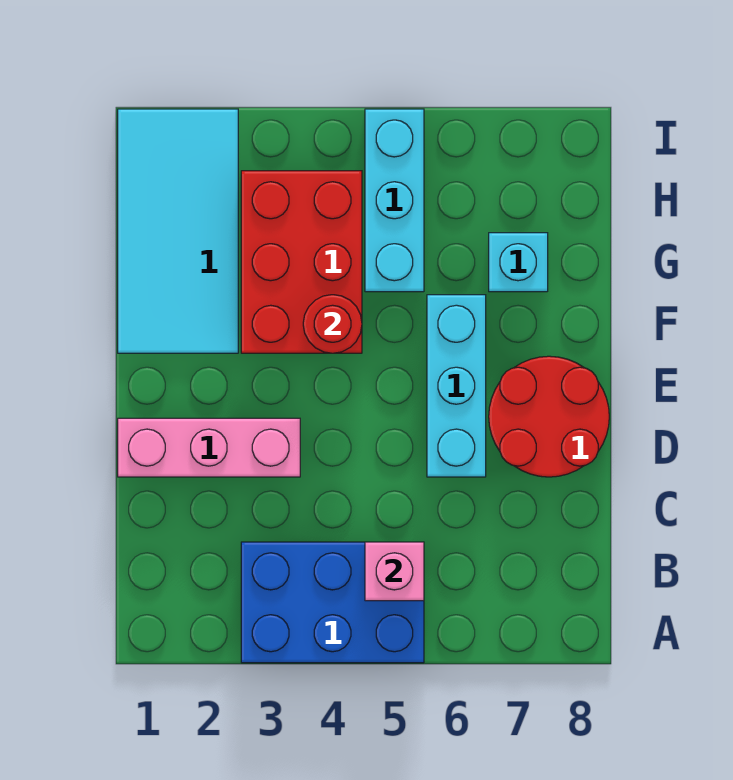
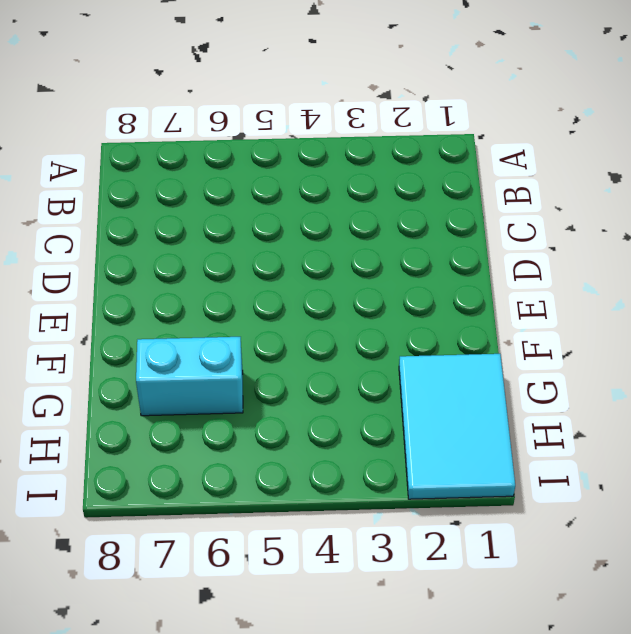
cyan tile G1:I2 level 1 -> cyan tile F1:I2 level 1
cyan brick G6:G7 level 1 -> cyan brick G7 level 1
none -> blue brick A3:B5 level 1
none -> pink brick D1:D3 level 1

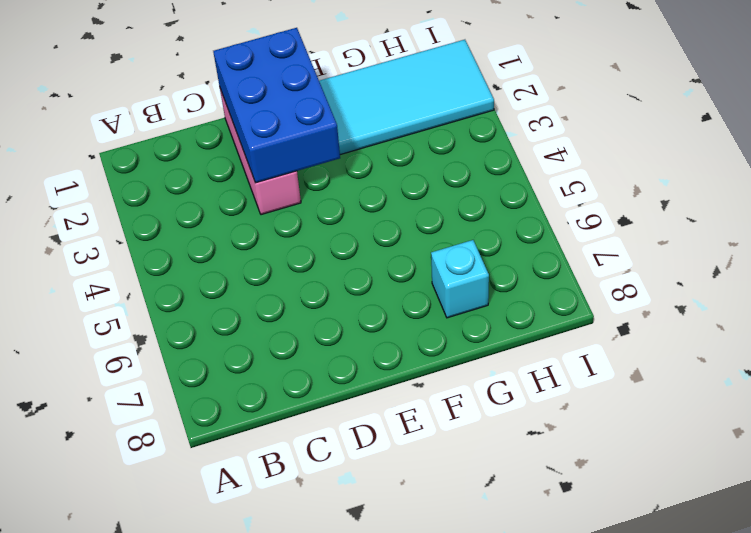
blue brick D1:E3 level 2 -> blue brick A3:B5 level 1
none -> cyan brick D6:F6 level 1
none -> red round brick D7:E8 level 1

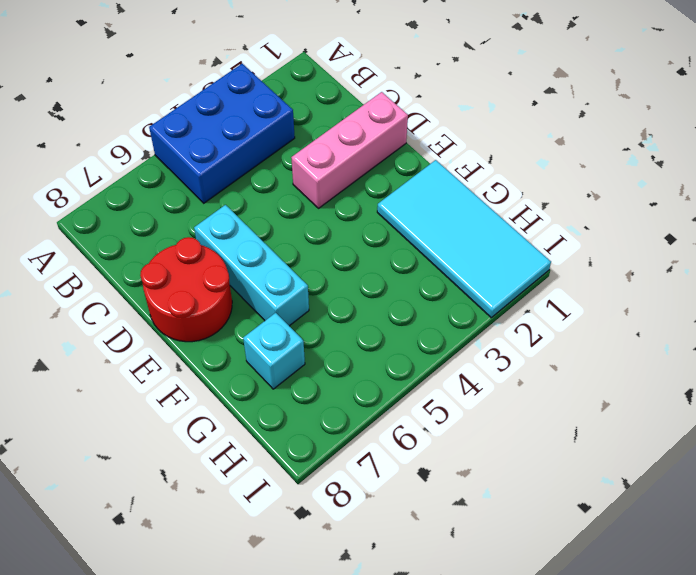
none -> red brick F3:H4 level 1
none -> cyan brick G5:I5 level 1

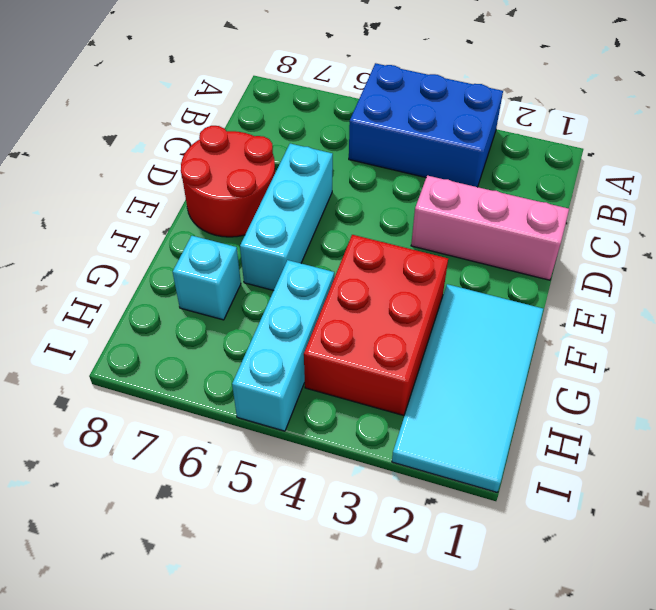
none -> pink brick B5 level 2
none -> red round brick F4 level 2

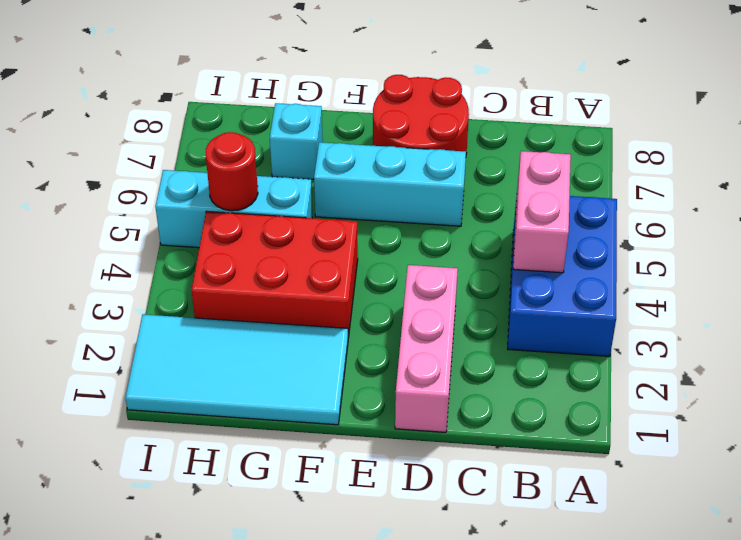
pink brick B4:B5 level 2 -> pink brick B5 level 2
red round brick H5 level 2 -> red round brick F4 level 2

